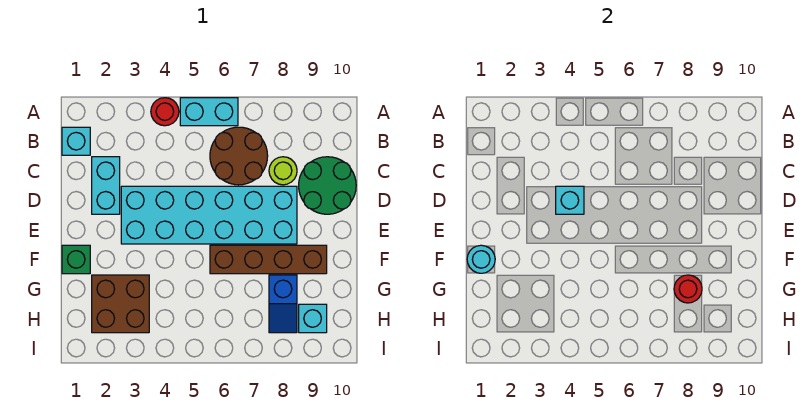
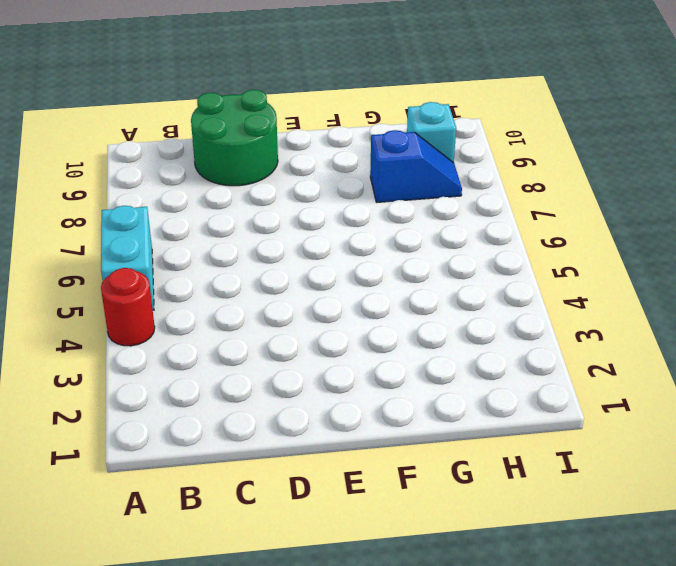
none -> cyan brick B1 level 1
none -> brown round brick B6:C7 level 1
none -> cyan brick C2:D2 level 1

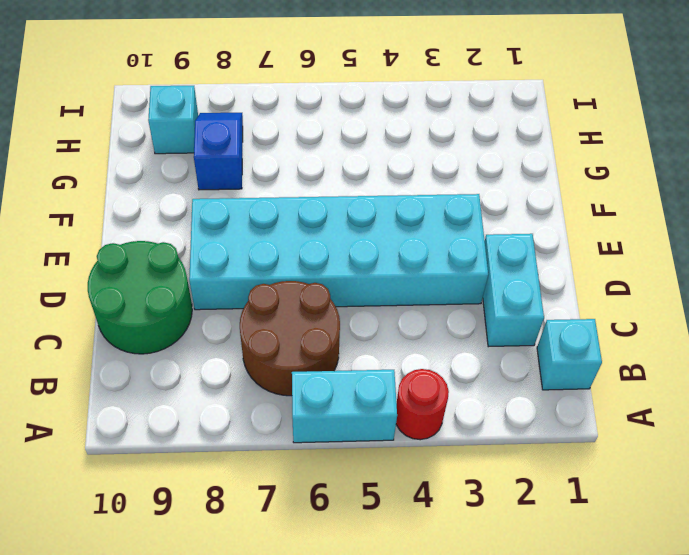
none -> lime round brick C8 level 1
none -> green brick F1 level 1
none -> brown brick F6:F9 level 1

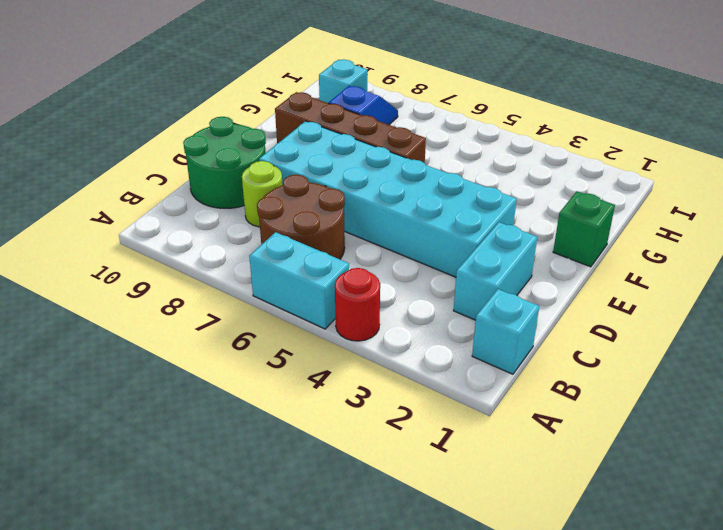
none -> brown brick G2:H3 level 1
none -> cyan brick D4 level 2
none -> cyan round brick F1 level 2

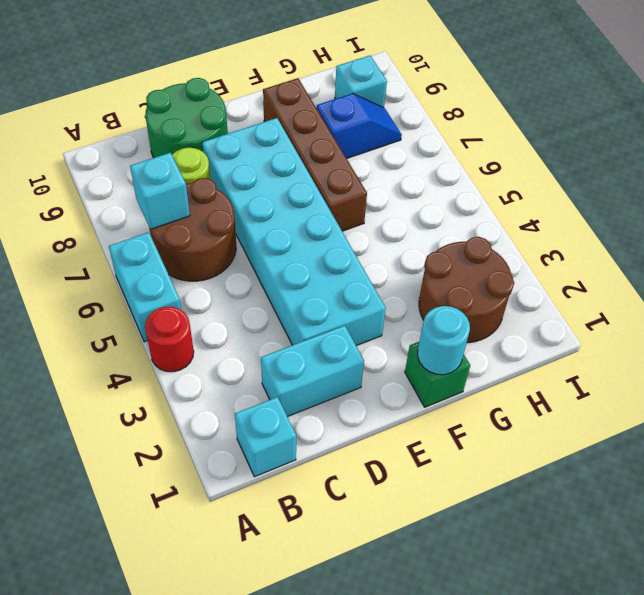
cyan brick B7 level 2 -> cyan brick D4 level 2
brown round brick G2:H3 level 1 -> brown brick G2:H3 level 1
none -> red round brick G8 level 2

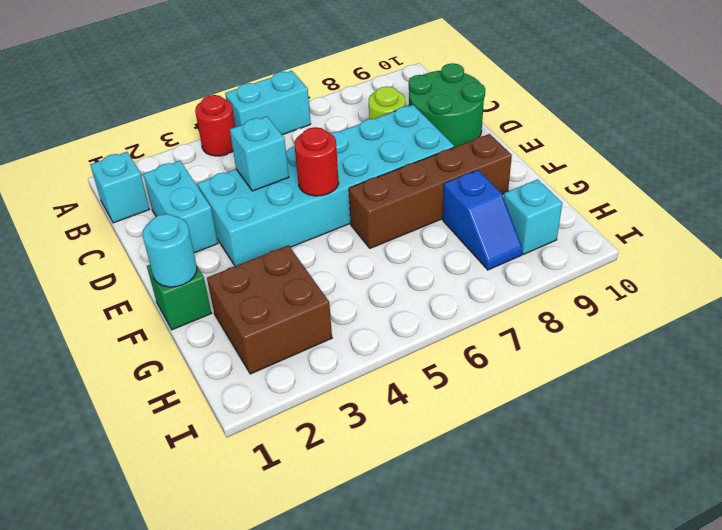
red round brick E5 level 2 -> red round brick G8 level 2
none -> brown round brick B6:C7 level 1

